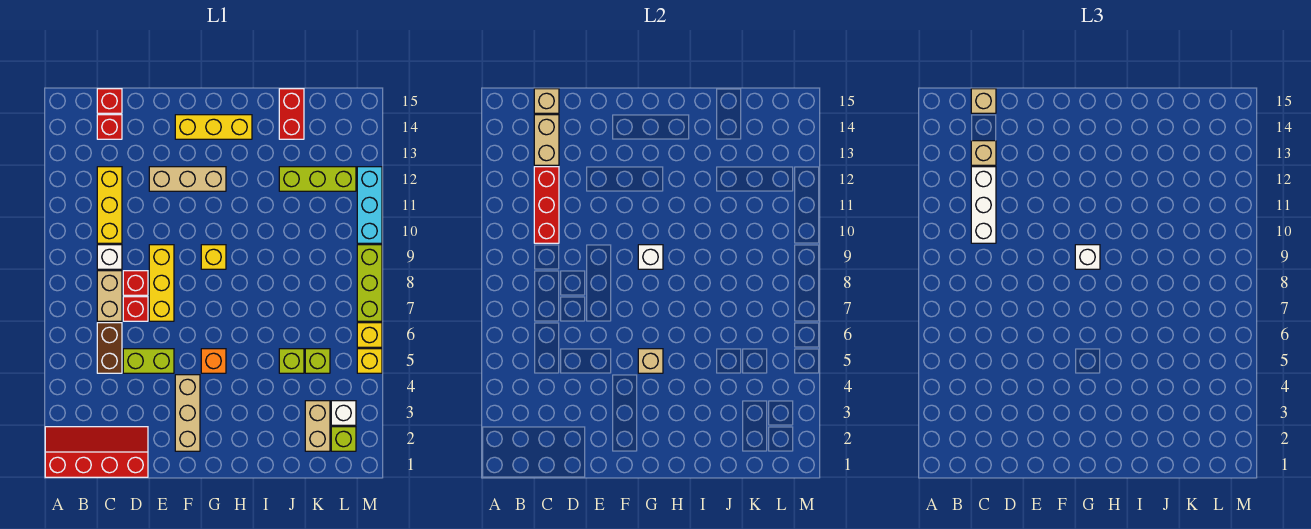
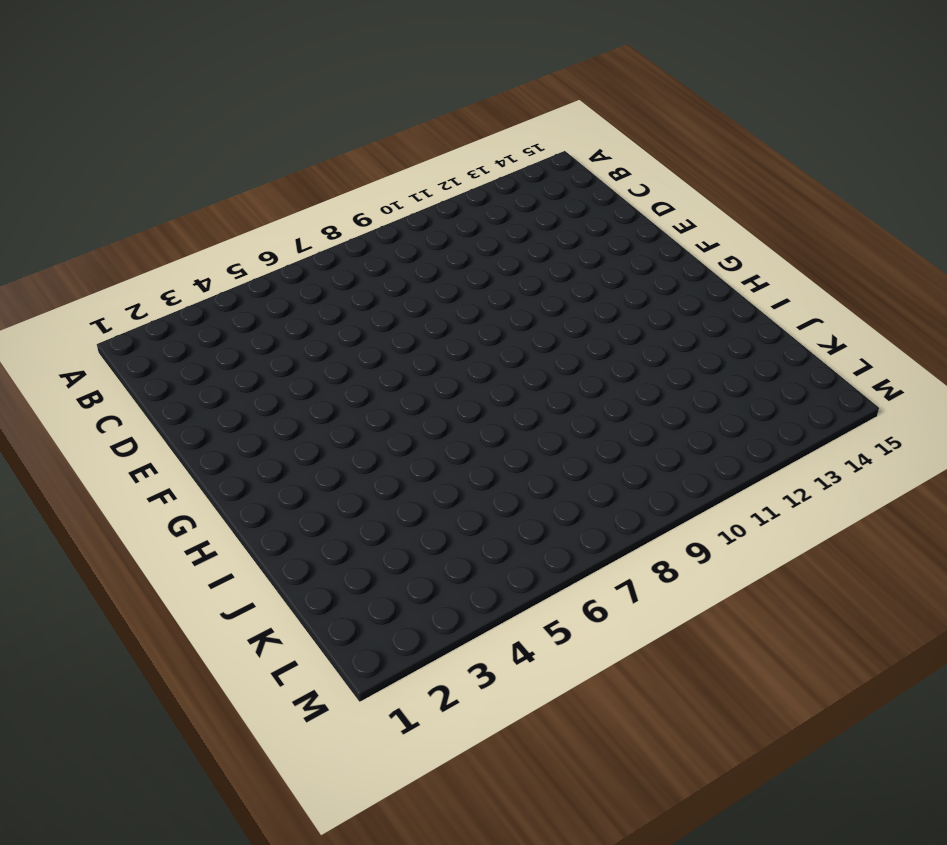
none -> red slope A1:D2 level 1 top 1
none -> brown brick C5:C6 level 1
none -> tan brick C7:C8 level 1
none -> white brick C9 level 1

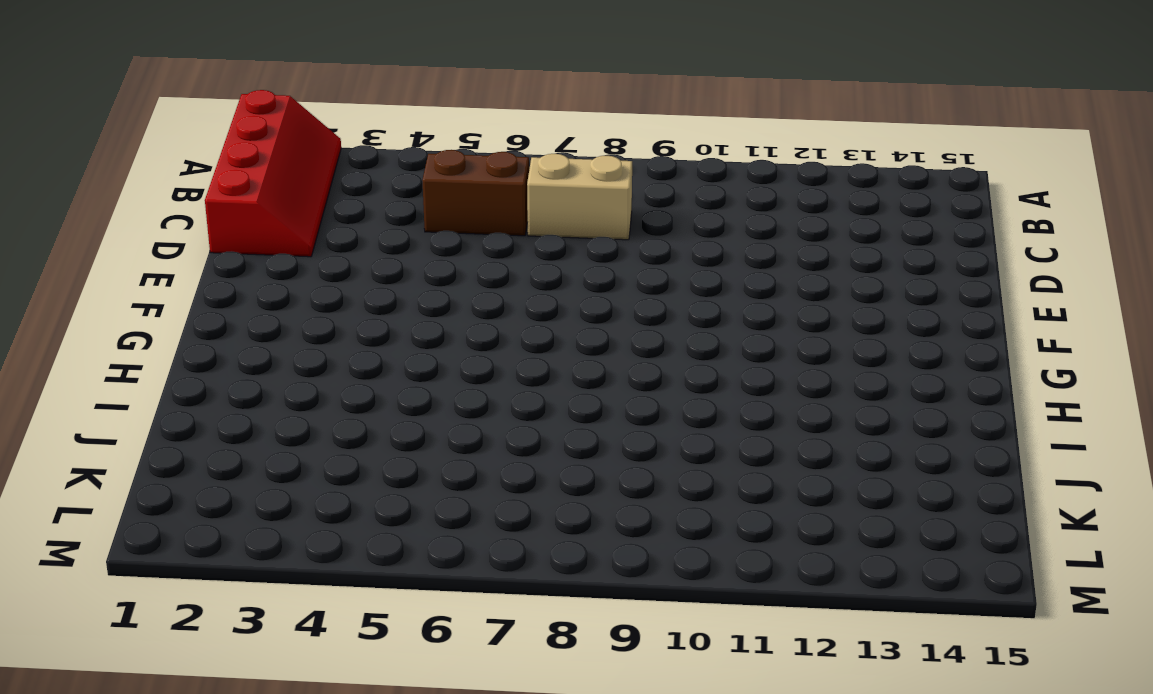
none -> white brick C9 level 1
none -> yellow brick C10:C12 level 1
none -> red brick C14 level 1
none -> red brick C15 level 1

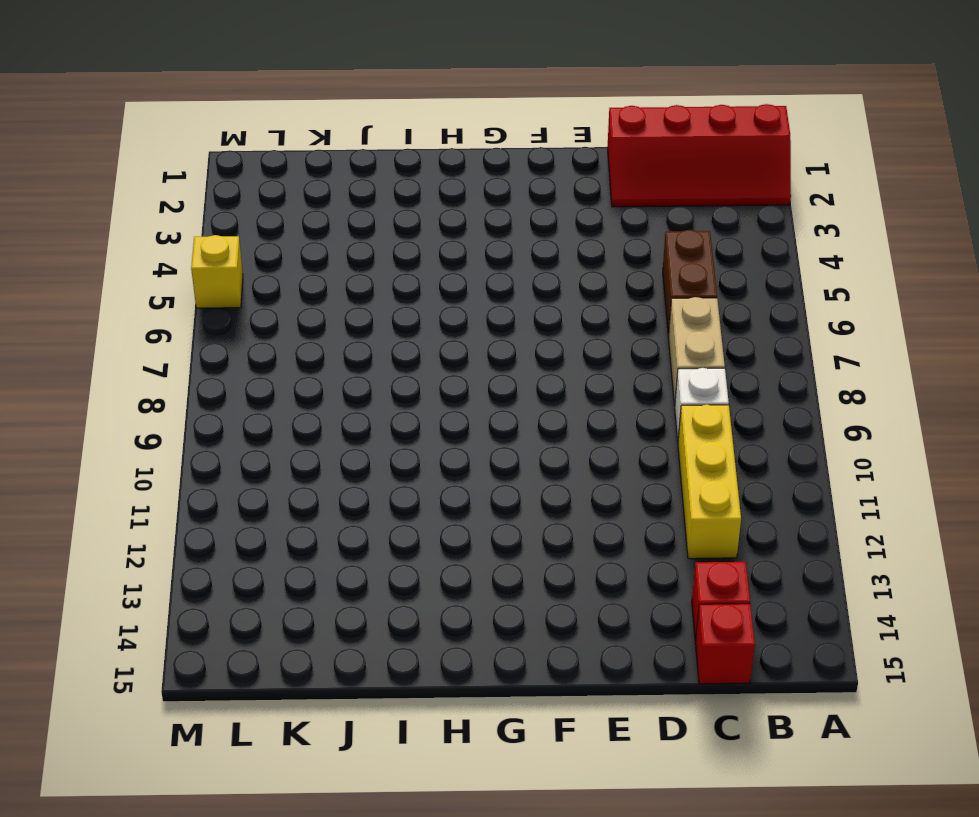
none -> lime brick D5:E5 level 1
none -> red brick D7 level 1
none -> red brick D8 level 1
none -> yellow brick E7:E9 level 1

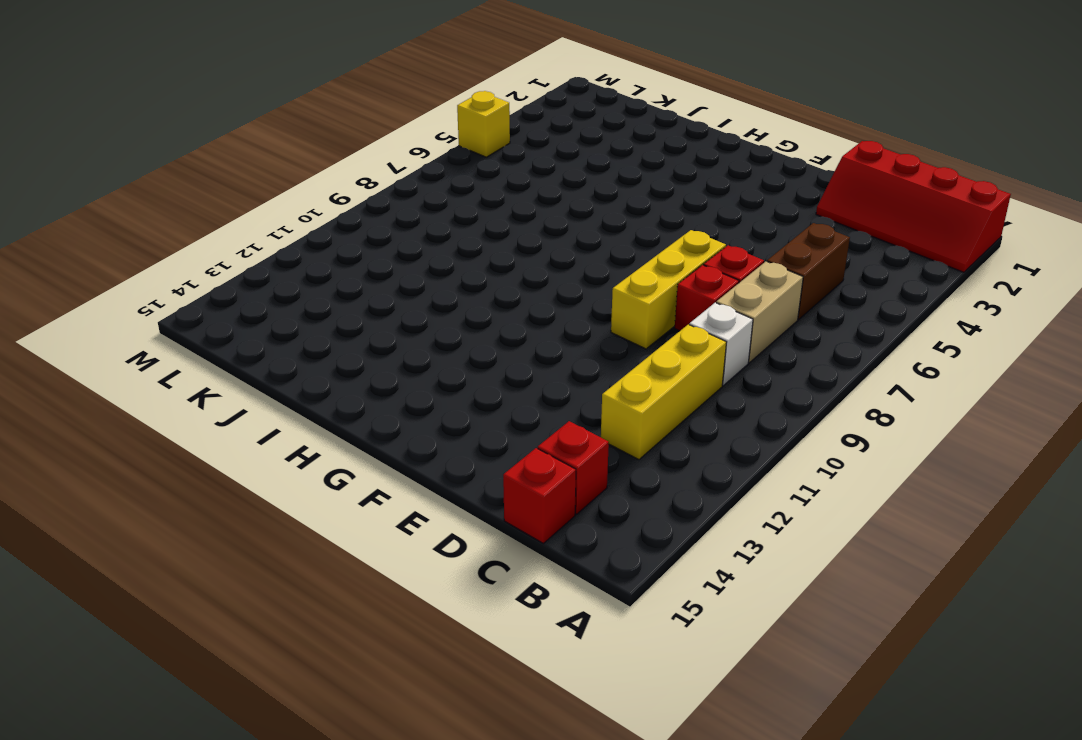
none -> lime brick D5:E5 level 1
none -> tan brick E12:G12 level 1
none -> tan brick F2:F4 level 1
none -> yellow brick F14:H14 level 1

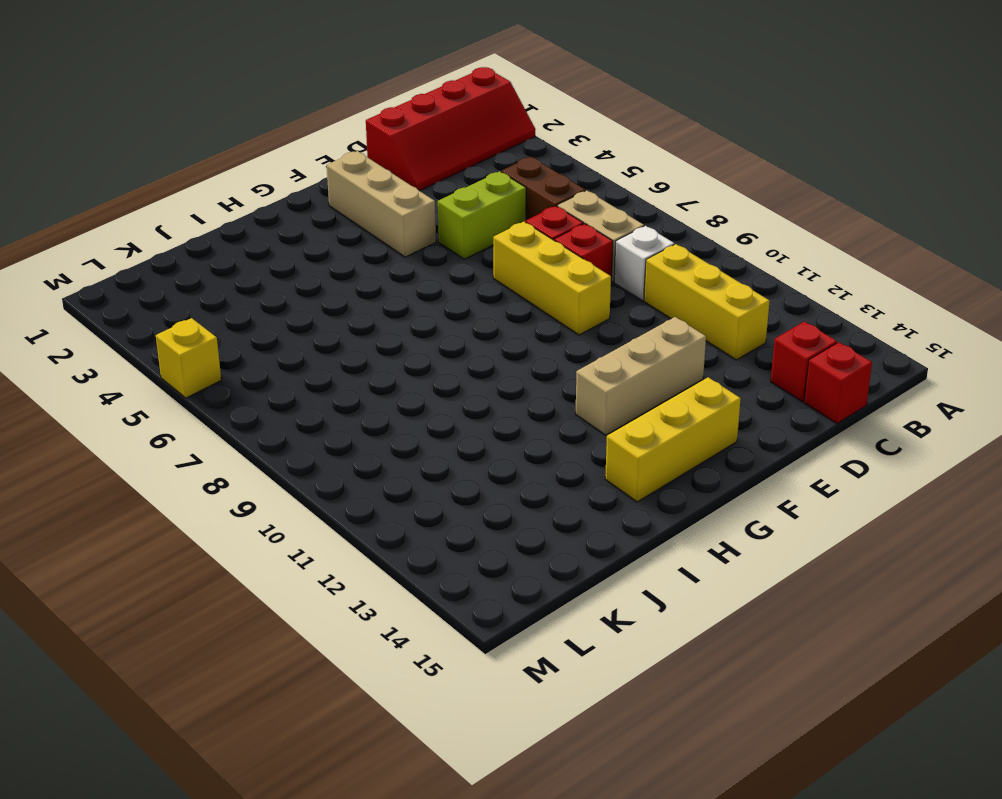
none -> orange brick G5 level 1
none -> yellow brick G9 level 1
none -> lime brick J5 level 1
none -> lime brick J12:L12 level 1

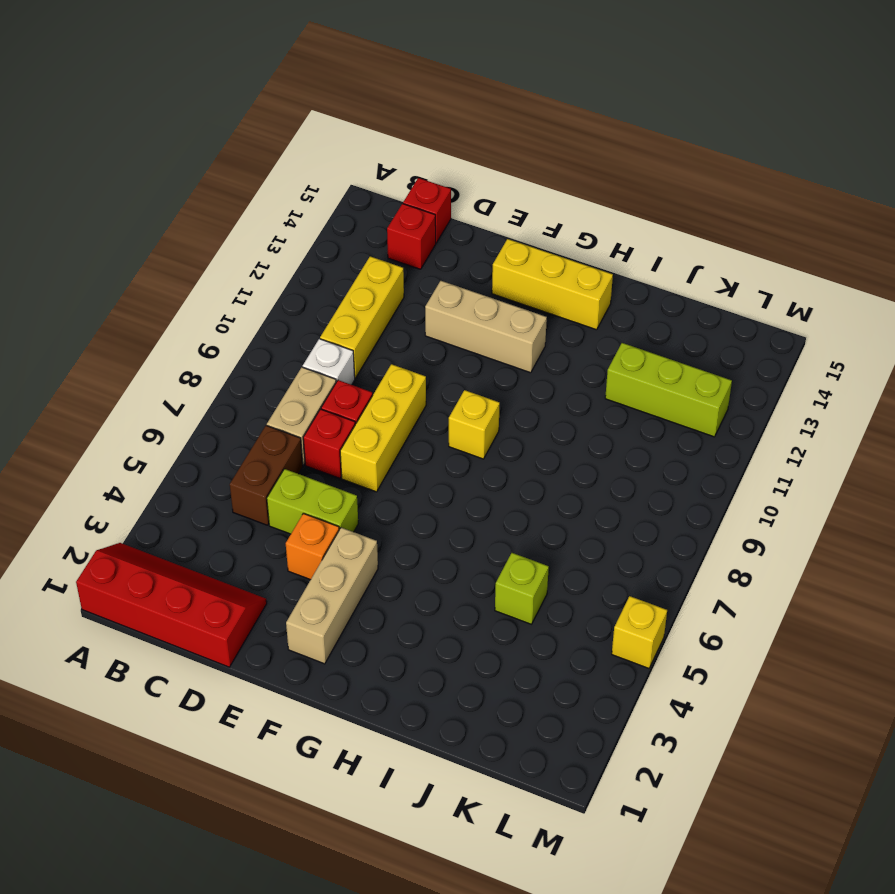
orange brick E4 level 1 -> orange brick G5 level 1
none -> red brick J14:J15 level 1
none -> tan brick K2:K3 level 1
none -> lime brick K5 level 1
none -> lime brick L2 level 1

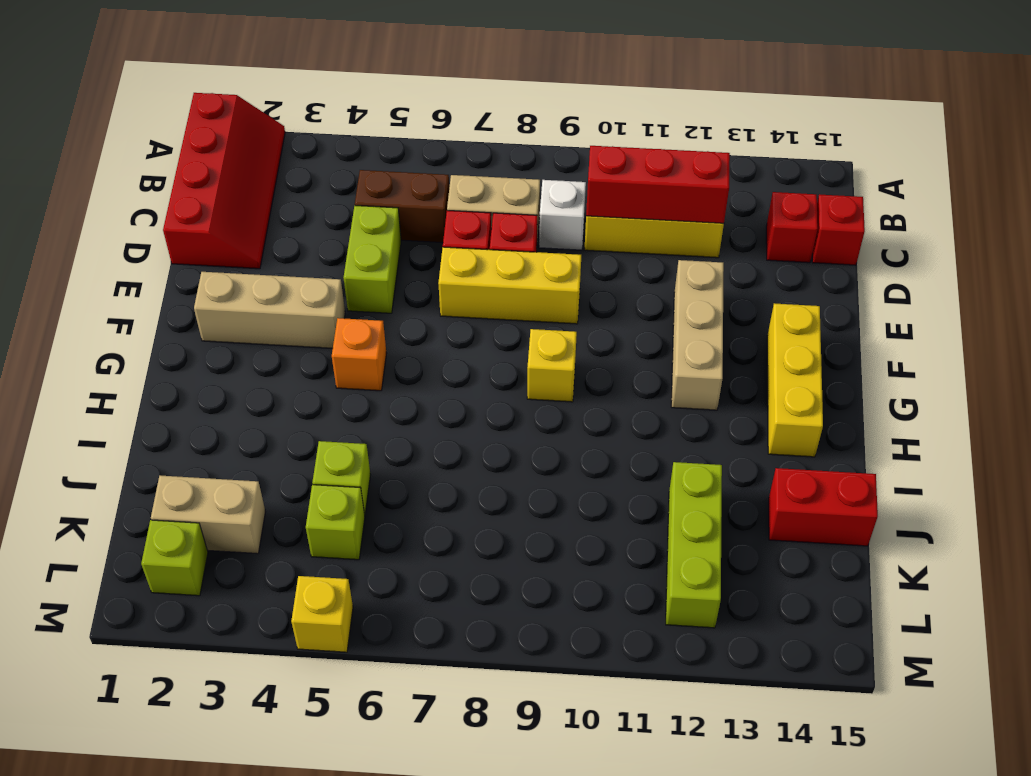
none -> white brick L3 level 1
none -> yellow brick M6 level 1
none -> lime brick M7:M9 level 1
none -> cyan brick M10:M12 level 1

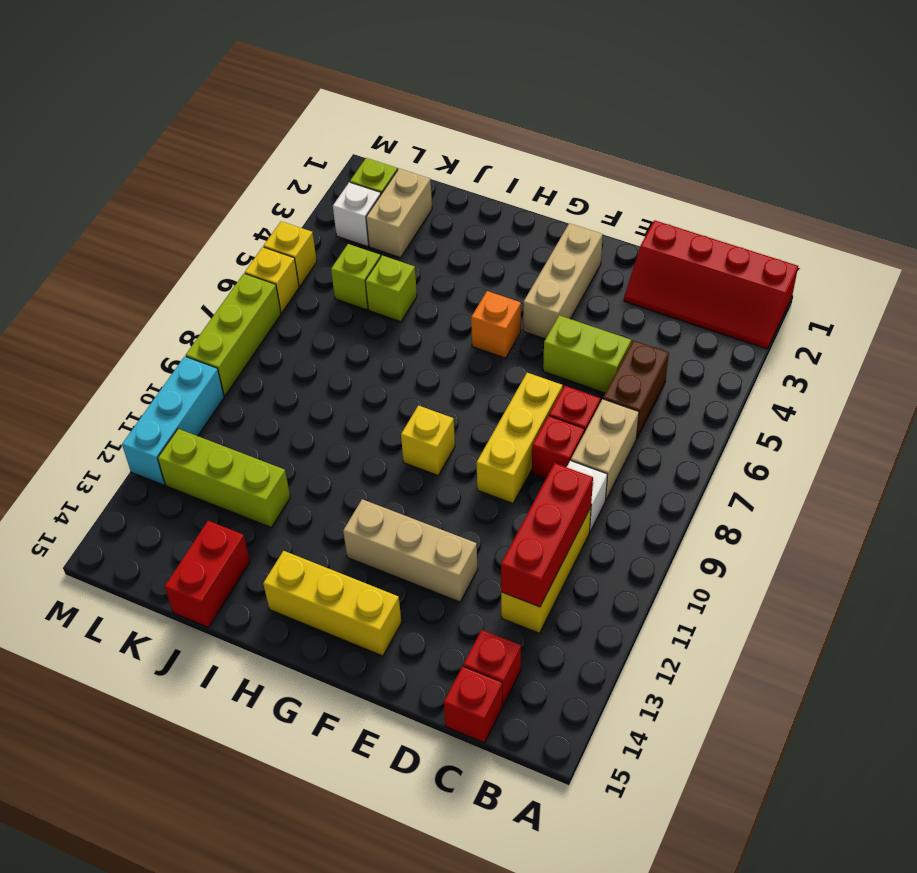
none -> tan brick C13:C14 level 2
none -> tan brick C15 level 2
none -> tan brick G5 level 2
none -> white brick G9 level 2

